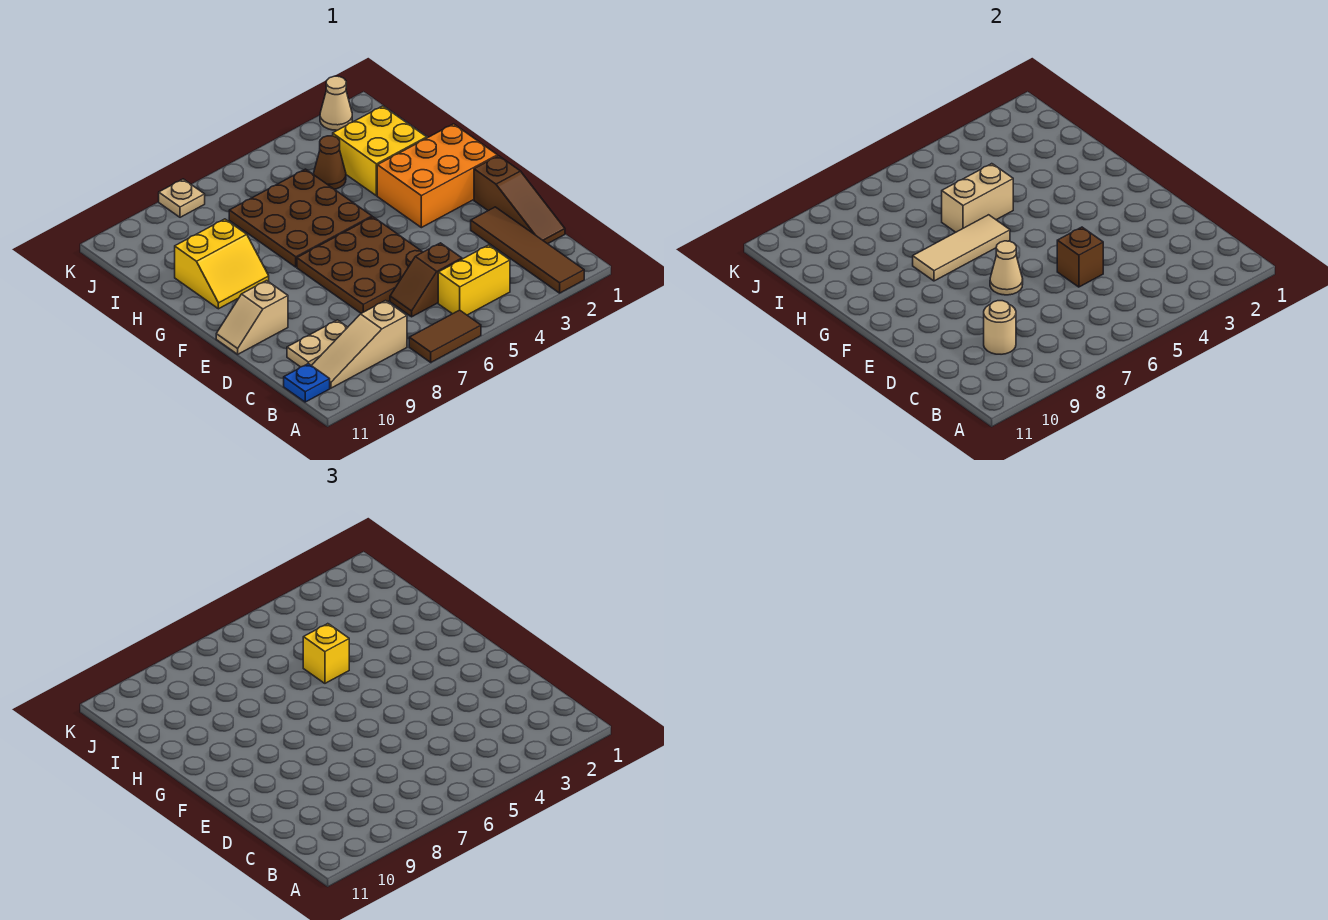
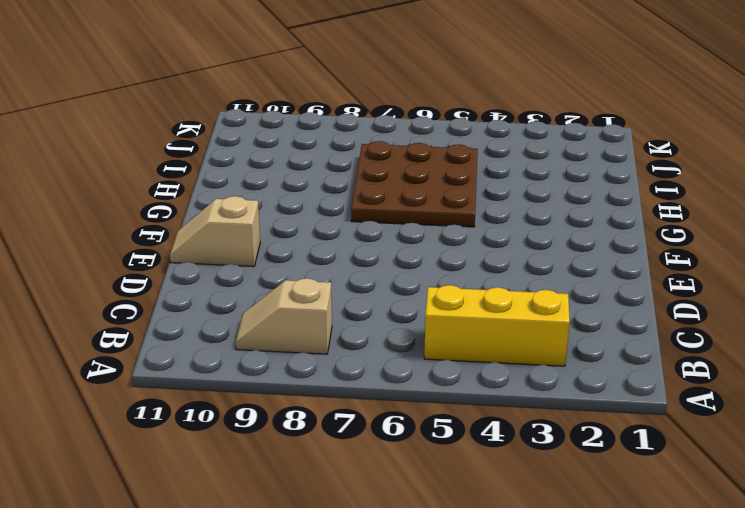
yellow brick B3:B5 level 1 -> yellow brick B4:B5 level 1
tan slope B8:B9 level 1 top 8 -> tan slope B8:B10 level 1 top 8
none -> brown tile A2:D2 level 1
none -> brown tile A6:A7 level 1
none -> blue plate B11 level 1

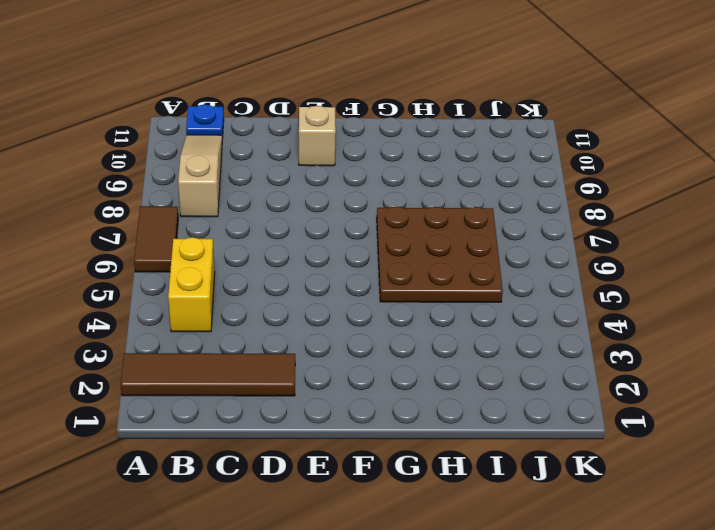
none -> brown slope C1:E1 level 1 top E
none -> brown slope C5:C6 level 1 top 5
none -> tan plate C9:C10 level 1

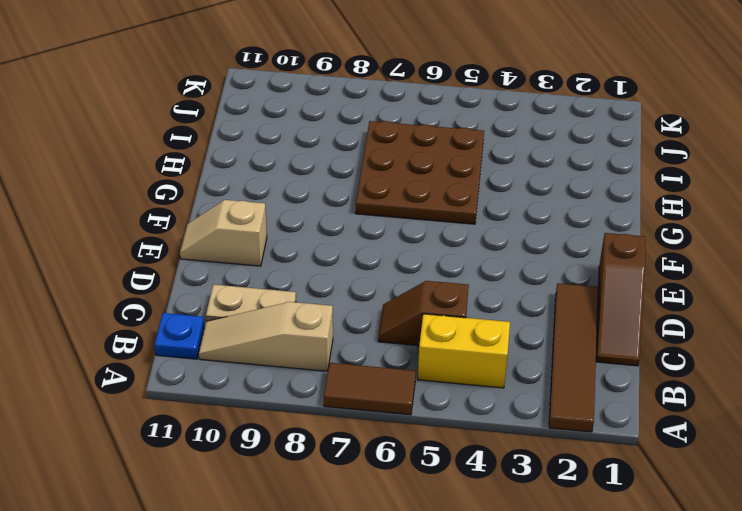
none -> brown plate D5:F7 level 1
none -> orange brick F1:G3 level 1
none -> yellow slope G9:H10 level 1 top H

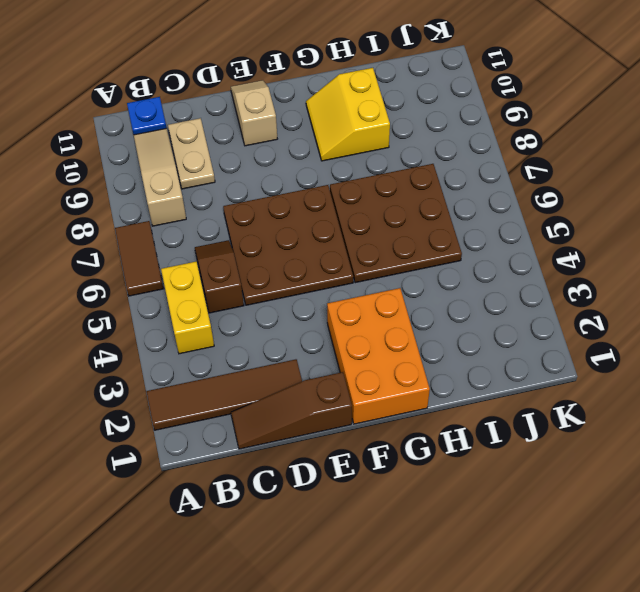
none -> yellow brick H2:I3 level 1
none -> brown cone I4 level 1
none -> tan cone K2 level 1

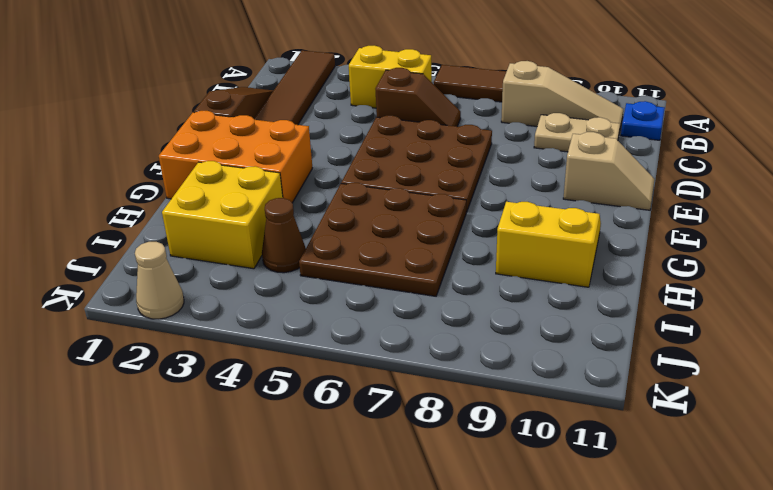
none -> tan plate K8 level 1
none -> tan round brick C9 level 2
none -> brown brick D5 level 2

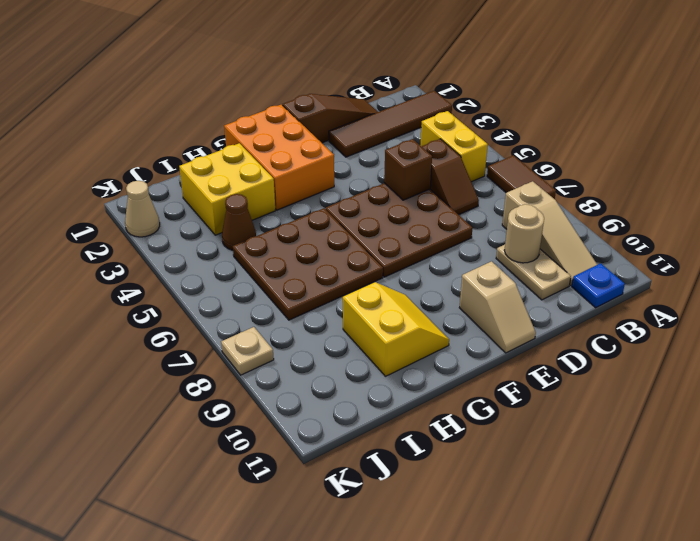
none -> tan cone E7 level 2
none -> tan tile G6:G8 level 2
none -> tan brick H5:H6 level 2

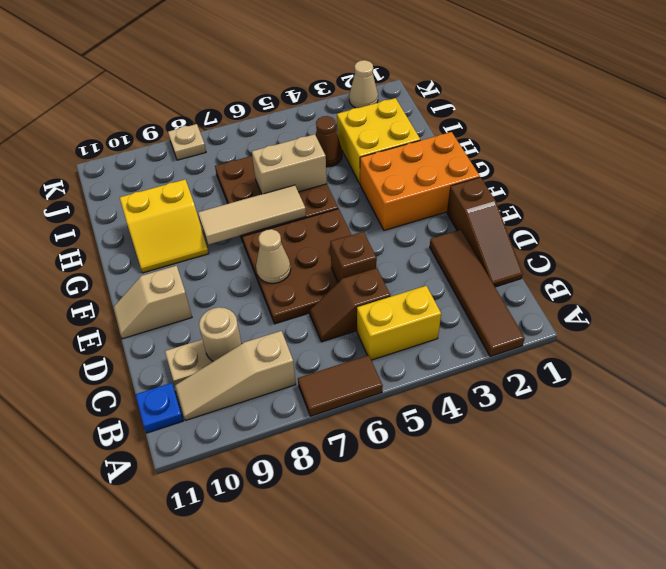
none -> yellow brick H5 level 3

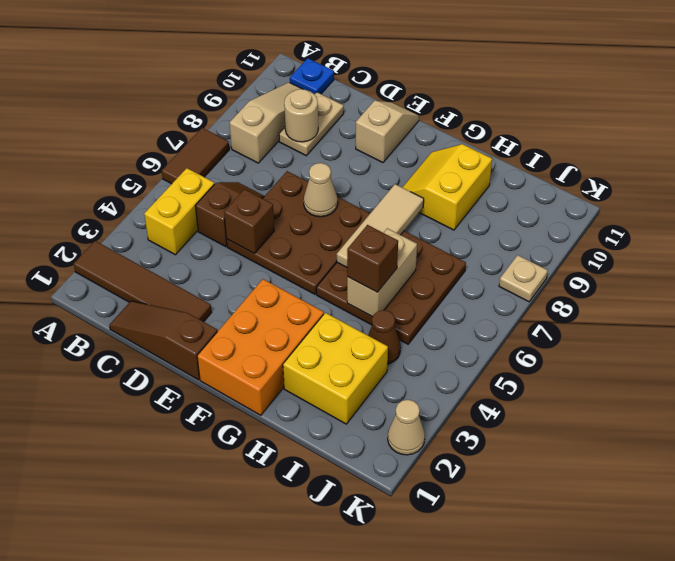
brown brick H5 level 3 -> yellow brick H5 level 3

